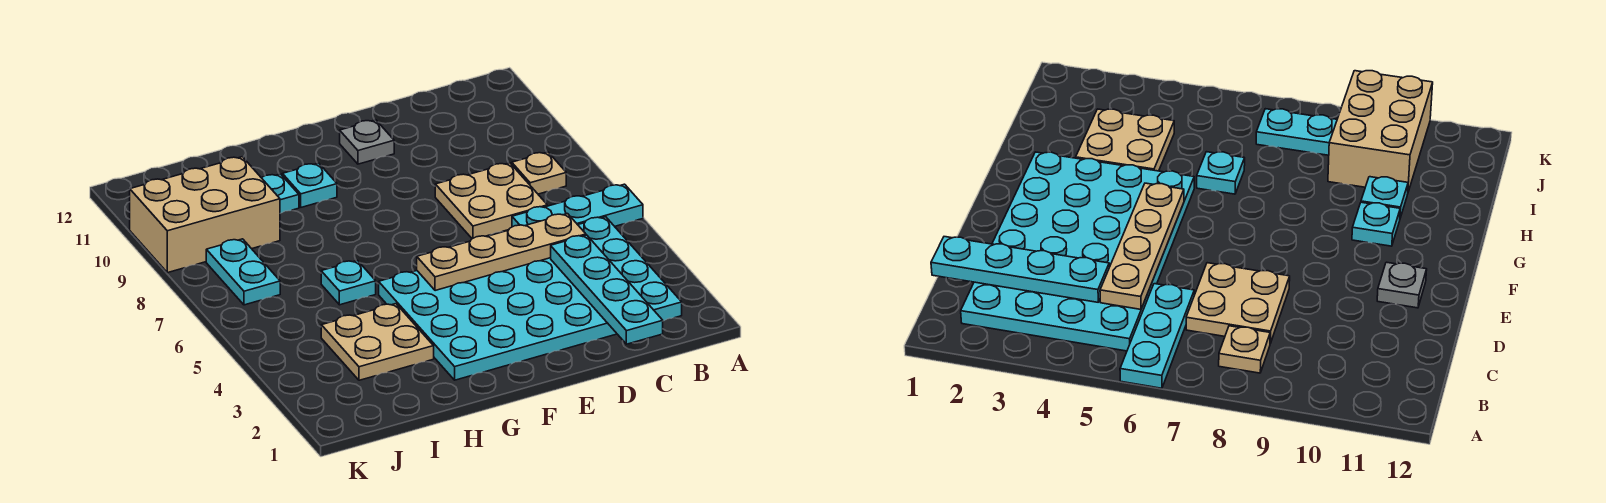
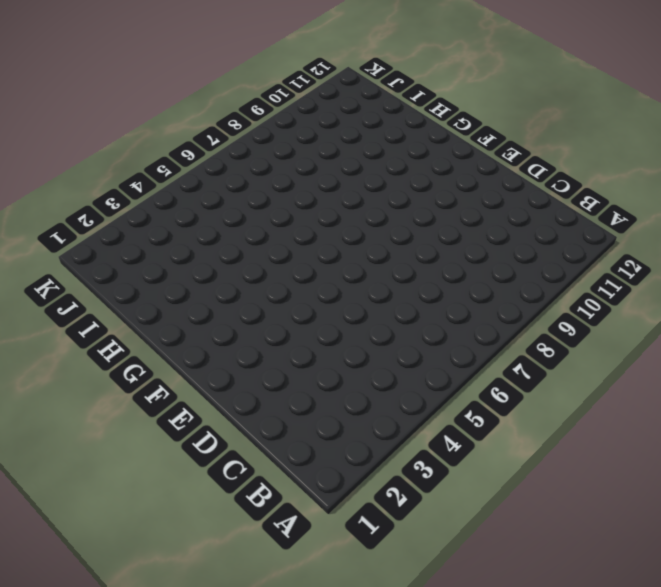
none -> cyan plate A6:C6 level 1
none -> cyan plate B2:G5 level 1
none -> tan plate B8 level 1

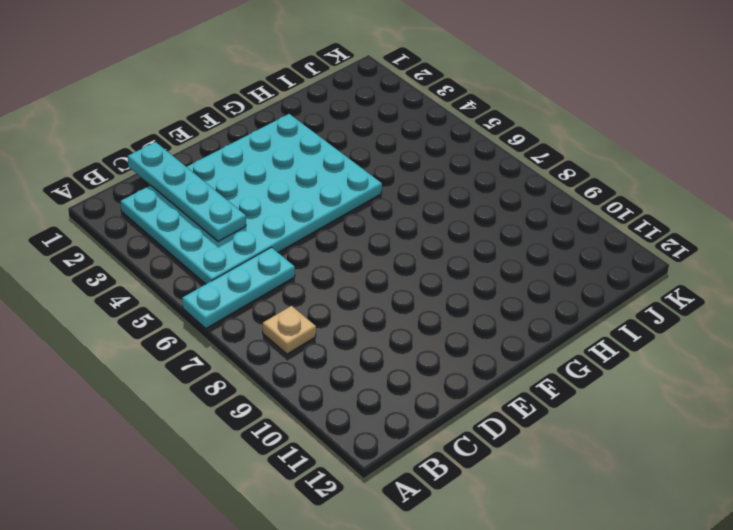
none -> tan plate C7:D8 level 1
none -> grey plate E11 level 1
none -> cyan plate G10 level 1

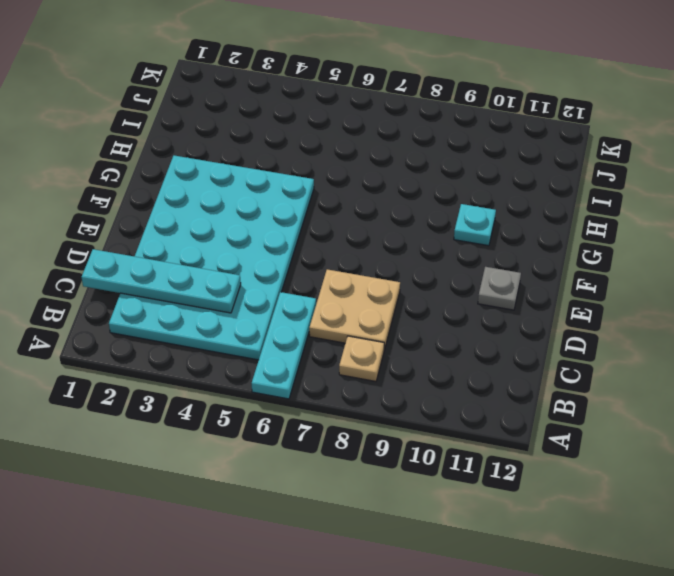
none -> tan plate H3:I4 level 1
none -> cyan plate H6 level 1
none -> cyan plate H10 level 1

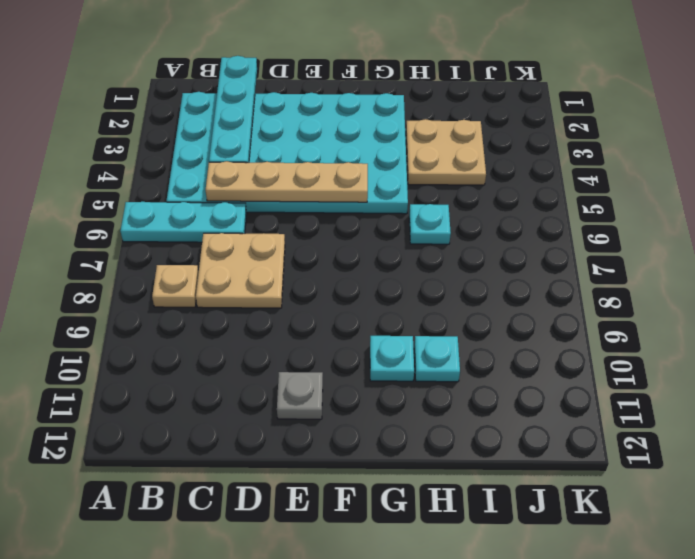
none -> tan brick I9:K10 level 1
none -> cyan plate J7:J8 level 1

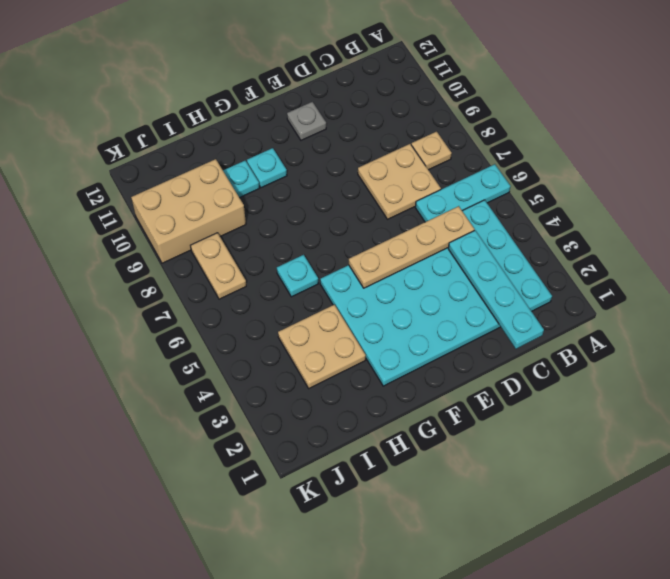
tan plate J7:J8 level 1 -> cyan plate J7:J8 level 1

